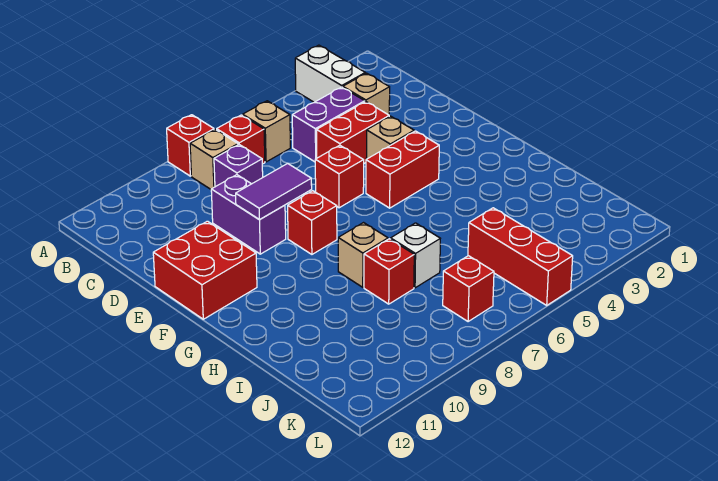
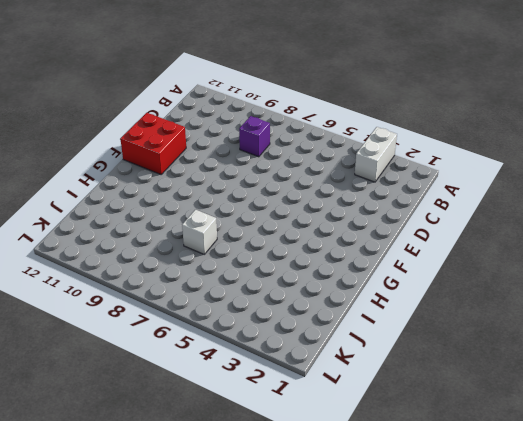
none -> red brick A8 level 1
none -> tan brick B6 level 1
none -> red brick B7 level 1

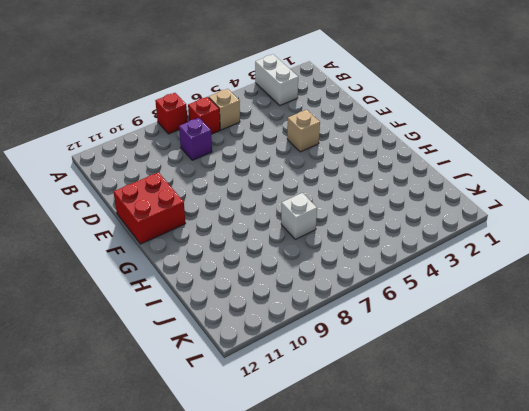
none -> tan brick B8 level 1
none -> tan brick C3 level 1
none -> purple brick C4:C5 level 1

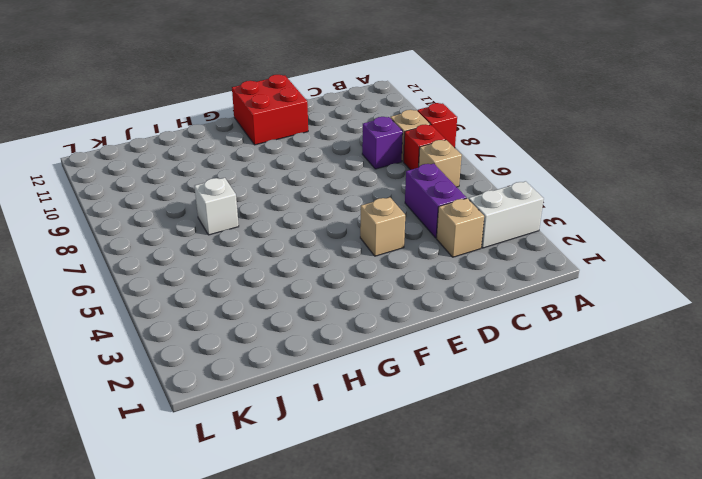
none -> red brick D4:D5 level 1
none -> purple brick D9:E9 level 1
none -> red brick E6 level 1

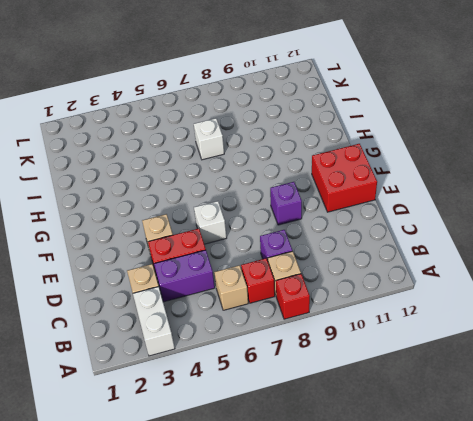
white brick E6 level 1 -> red brick E6 level 1
purple brick E9 level 1 -> purple brick D9:E9 level 1
none -> red brick F4:F5 level 1
none -> red brick F8 level 1
none -> tan brick H8 level 1

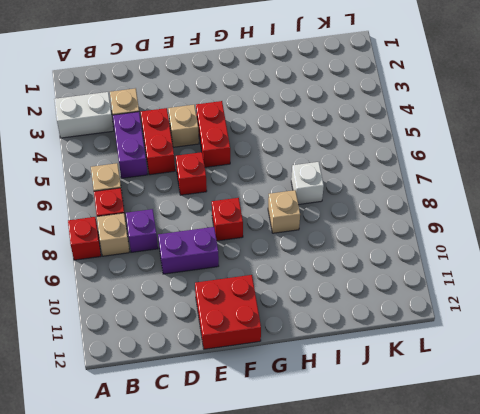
none -> red brick I8 level 1
none -> red brick J5:L5 level 1
none -> red brick K7 level 1

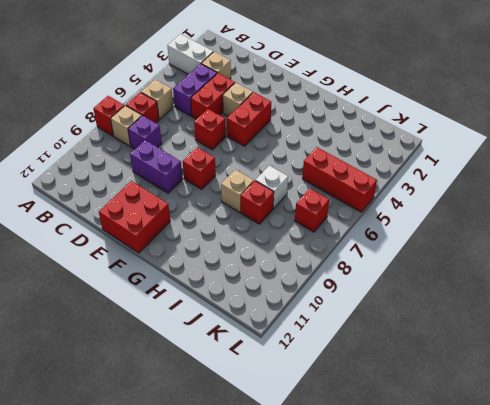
none -> purple tile E8:E9 level 2

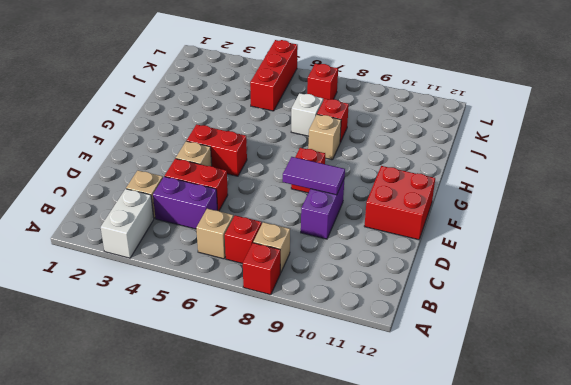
none -> purple brick C8 level 1
none -> red brick E6 level 1

